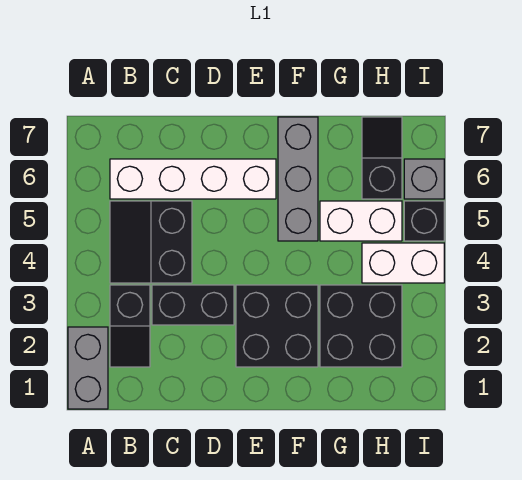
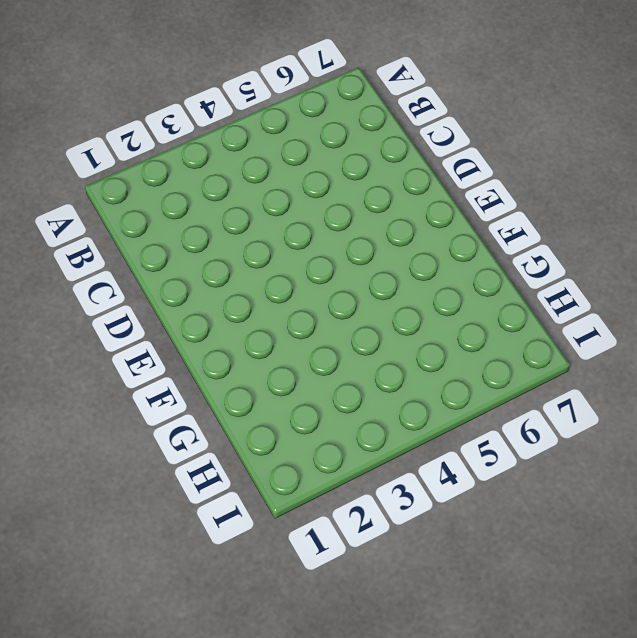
none -> grey brick A1:A2 level 1
none -> black slope B2:B3 level 1 top 3
none -> black slope B4:C5 level 1 top C

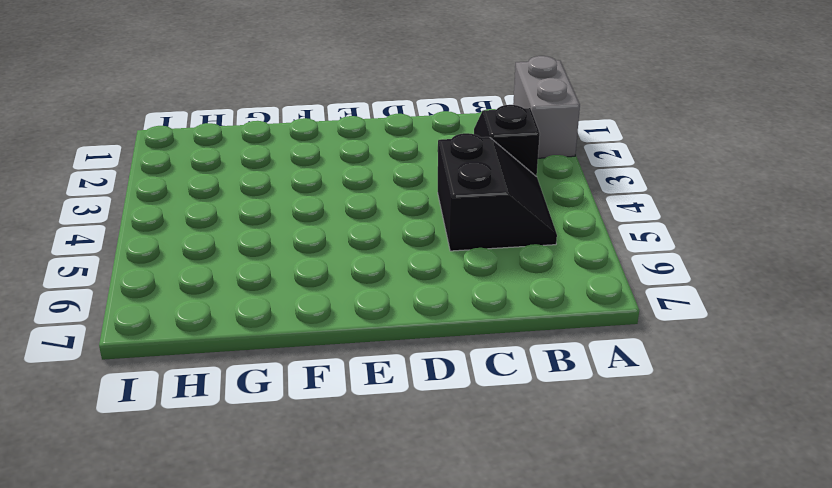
none -> white brick B6:E6 level 1
none -> black brick C3:D3 level 1
none -> black brick E2:F3 level 1

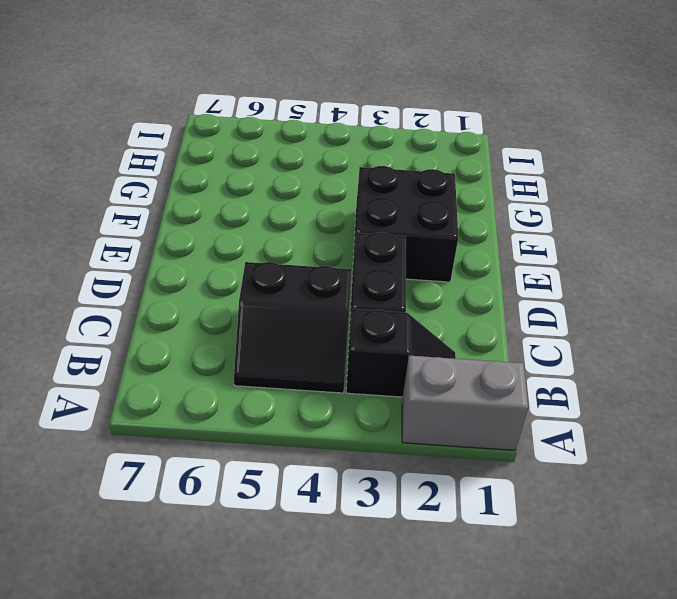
none -> white brick B6:E6 level 1
none -> grey brick F5:F7 level 1
none -> black brick G2:H3 level 1

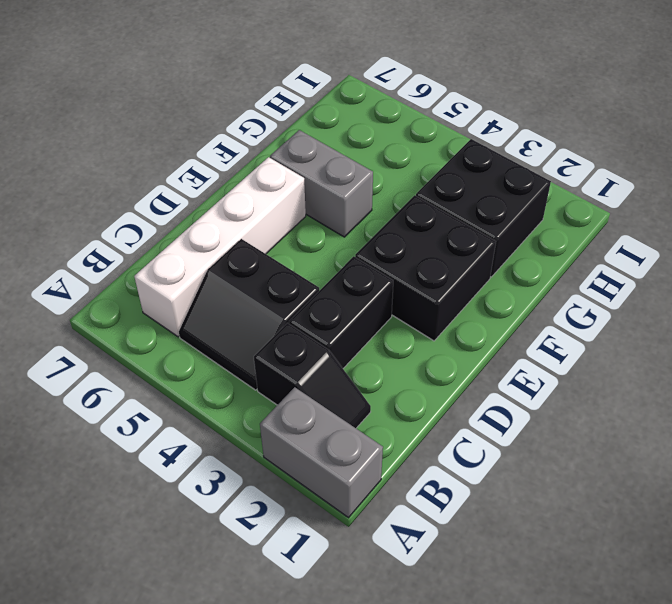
grey brick F5:F6 level 1 -> grey brick F5:F7 level 1
none -> white brick G5:H5 level 1
none -> white brick H4:I4 level 1
none -> black slope H6:H7 level 1 top 6

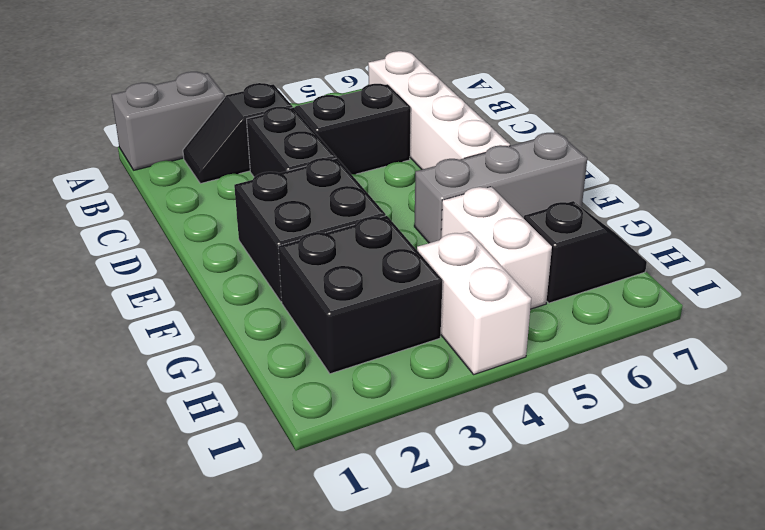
none -> black brick I5 level 1
none -> grey brick I6 level 1

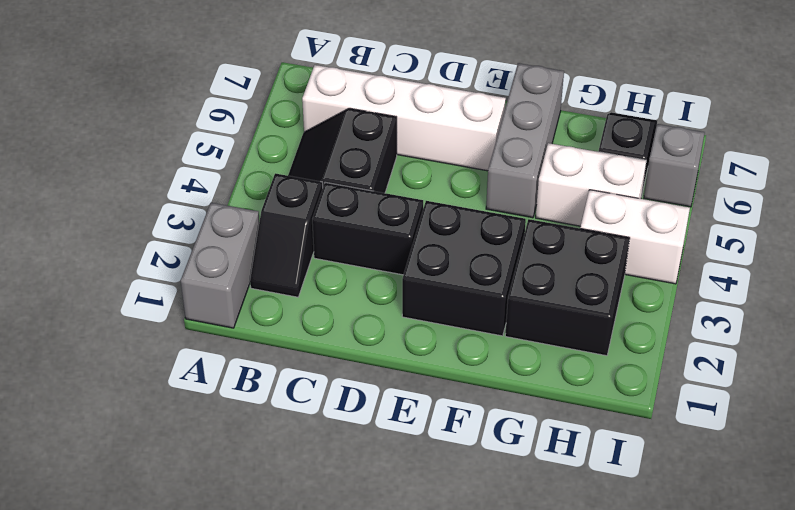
none -> black brick I5 level 1

